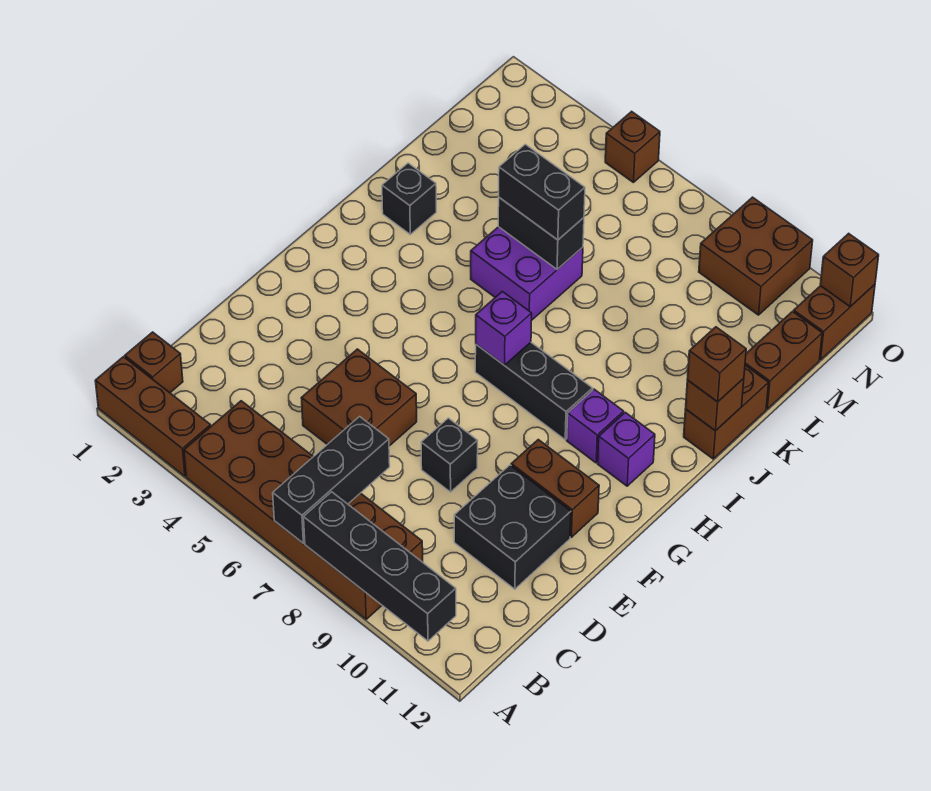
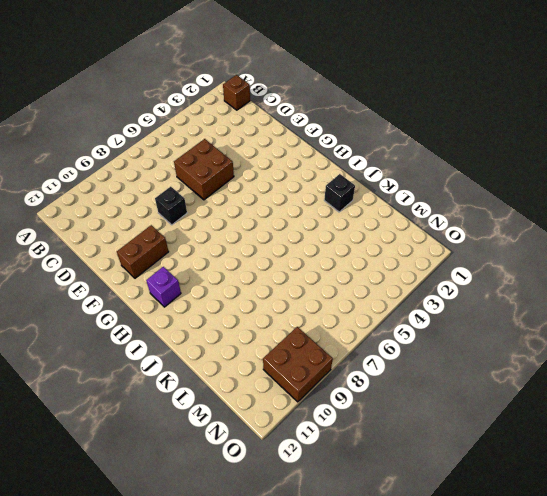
none -> brown brick A1:A3 level 1
none -> brown brick A4:B9 level 1
none -> black brick D10:E11 level 1

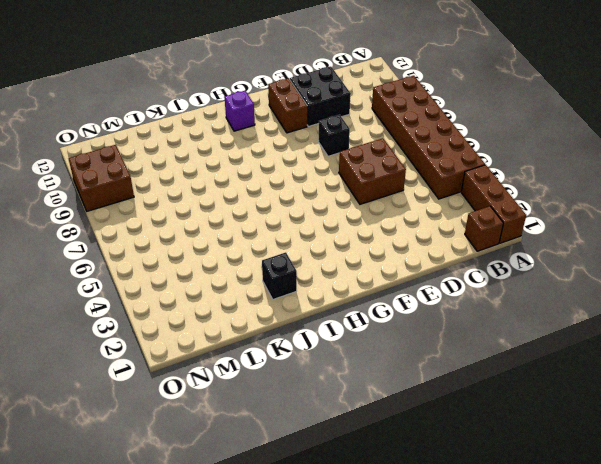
none -> black brick H7:H9 level 1
none -> purple brick H10 level 1
none -> purple brick J5:K6 level 1

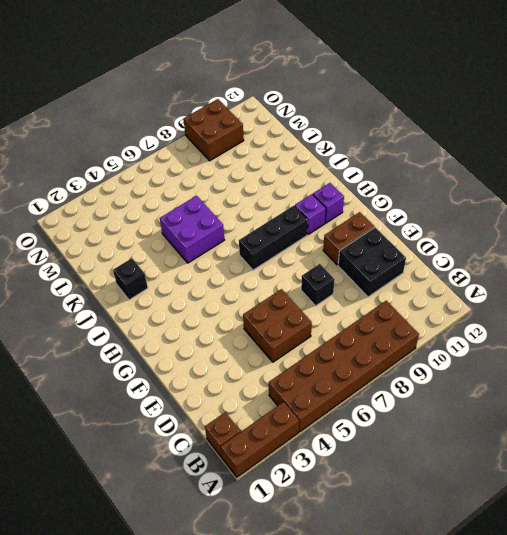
none -> brown brick J12:K12 level 1
none -> brown brick L12:M12 level 1
none -> brown brick N12:O12 level 1

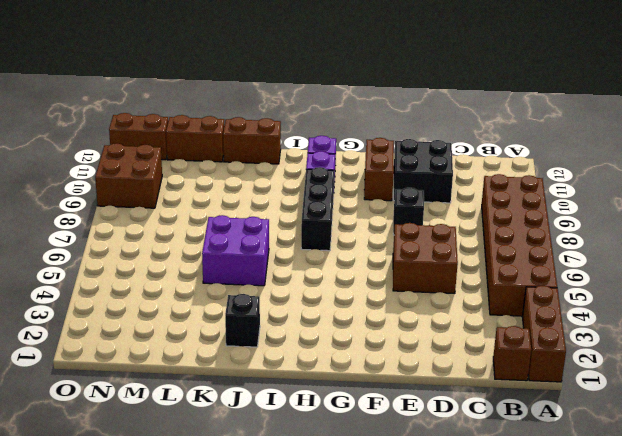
none -> brown brick O5 level 1
none -> black brick A7:C7 level 2
none -> black brick A8:A11 level 2

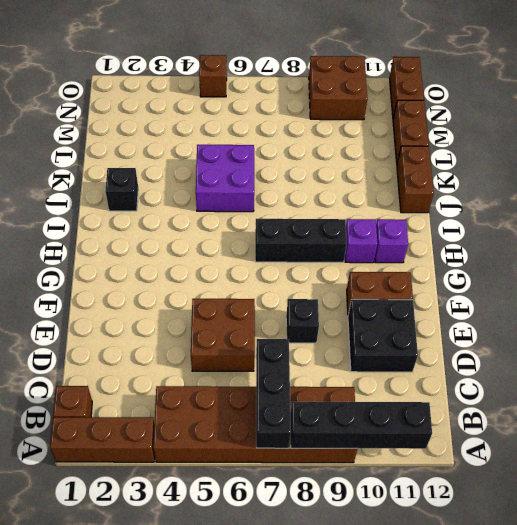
none -> purple brick H7 level 2
none -> brown brick J12 level 2
none -> black brick K5:K6 level 2

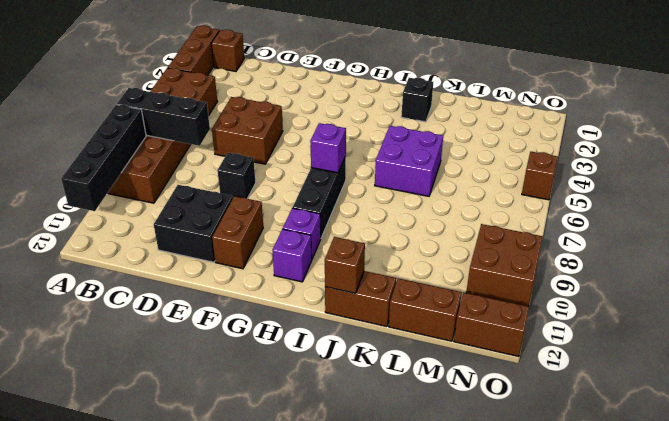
none -> black brick K5:K6 level 2
none -> brown brick O12 level 2
none -> brown brick J12 level 3

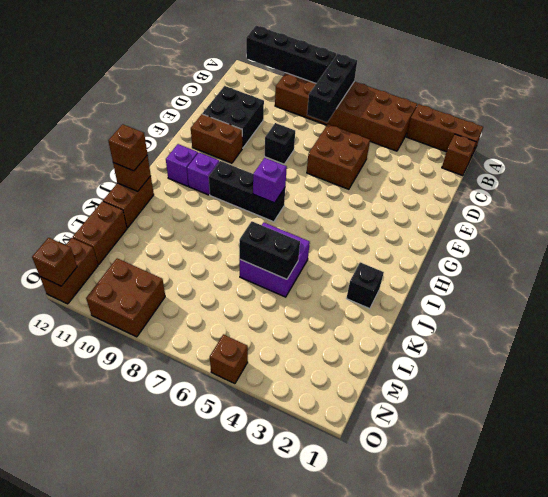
none -> black brick K5:K6 level 3

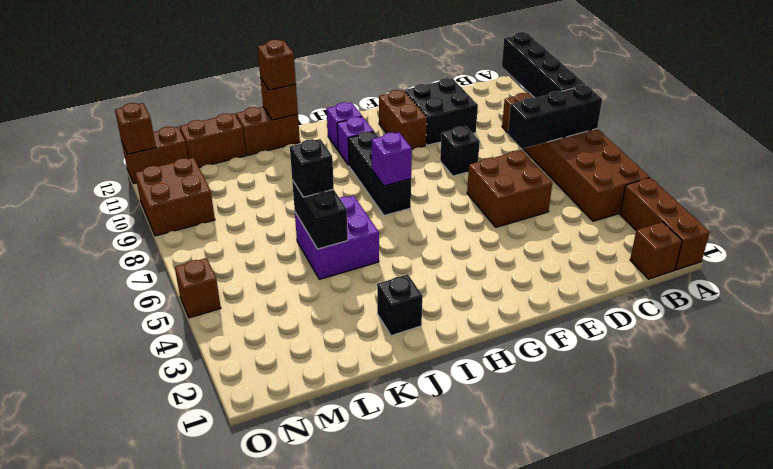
black brick K6 level 3 -> black brick K5:K6 level 3

